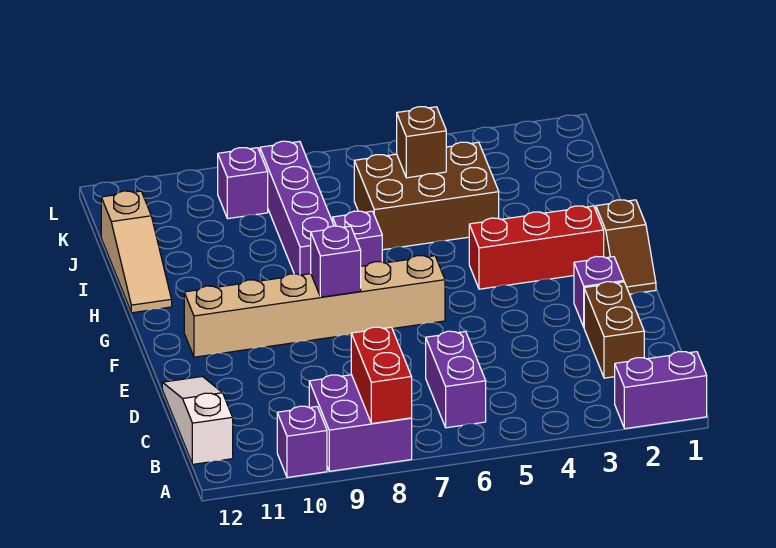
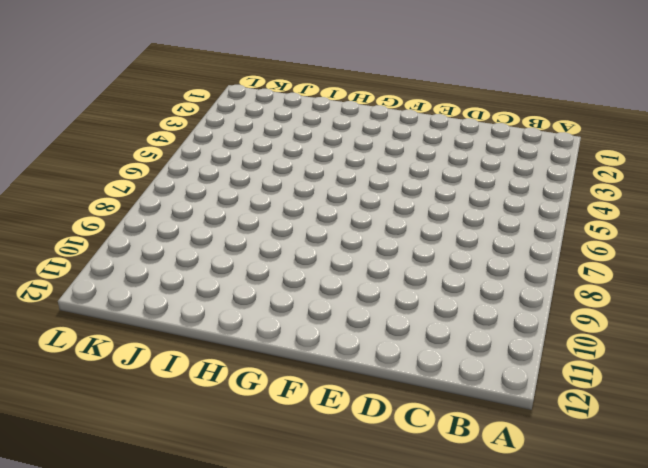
none -> purple brick A1:A2 level 1
none -> purple brick A8:B9 level 1
none -> purple brick A10 level 1

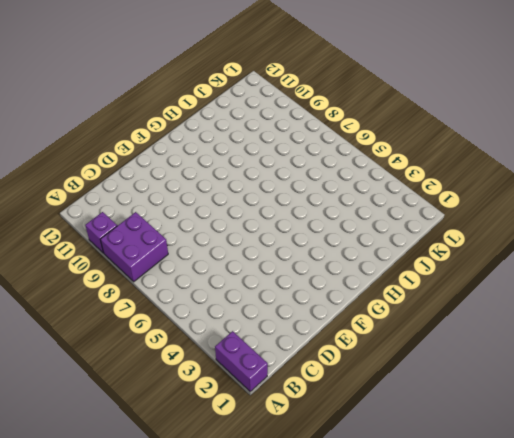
none -> purple brick B6:C6 level 1
none -> white slope B12:D12 level 1 top B
none -> brown brick C2:D2 level 1

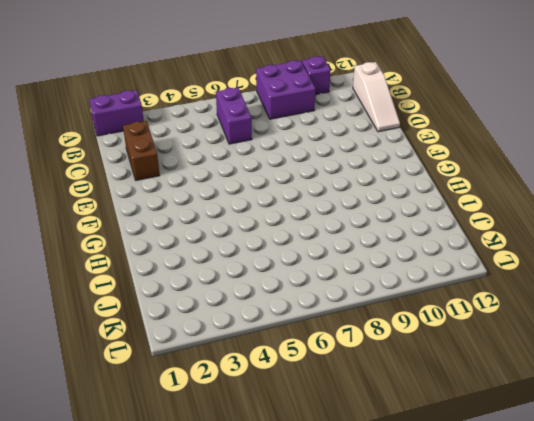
none -> purple brick E2 level 1
none -> brown slope F1:G1 level 1 top G
none -> tan brick F6:F11 level 1

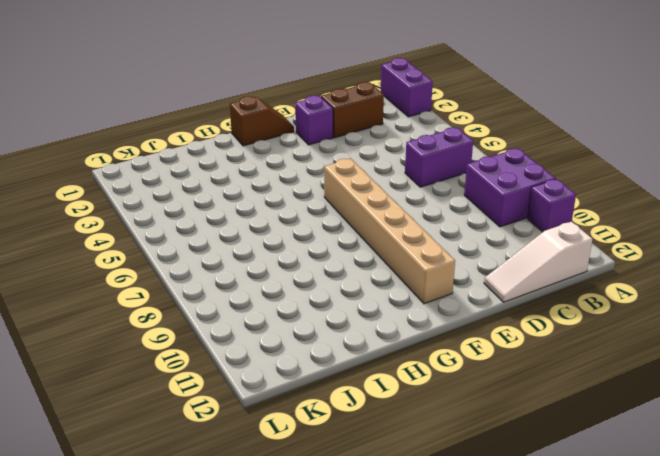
none -> red brick G2:G4 level 1
none -> purple brick H7 level 1
none -> purple brick H8:K8 level 1

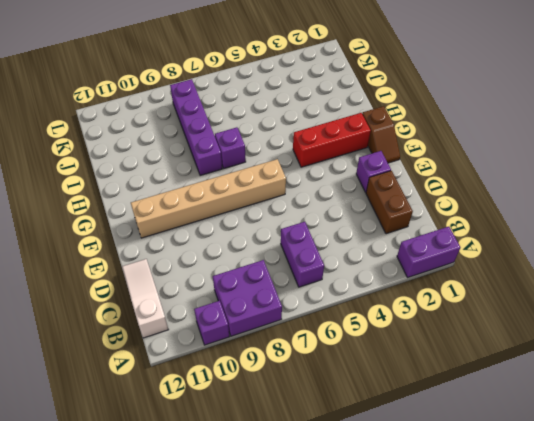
none -> tan slope H12:J12 level 1 top J
none -> brown brick I4:J6 level 1
none -> purple brick K9 level 1

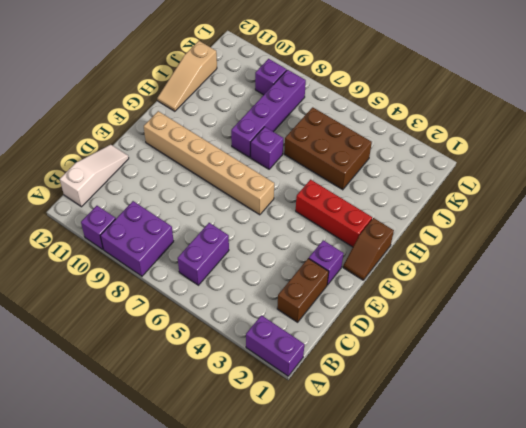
none -> red brick A8:B8 level 2
none -> purple brick F8 level 2
none -> brown brick J5 level 2

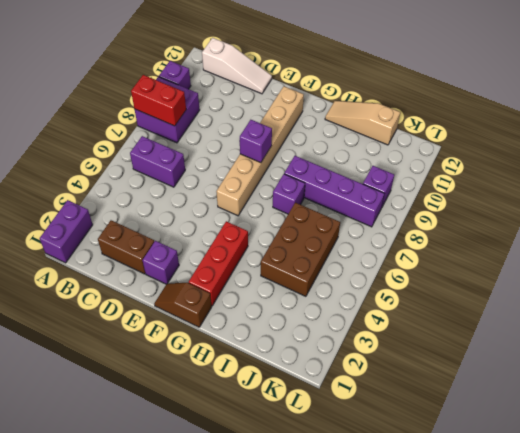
none -> brown brick J5 level 2

